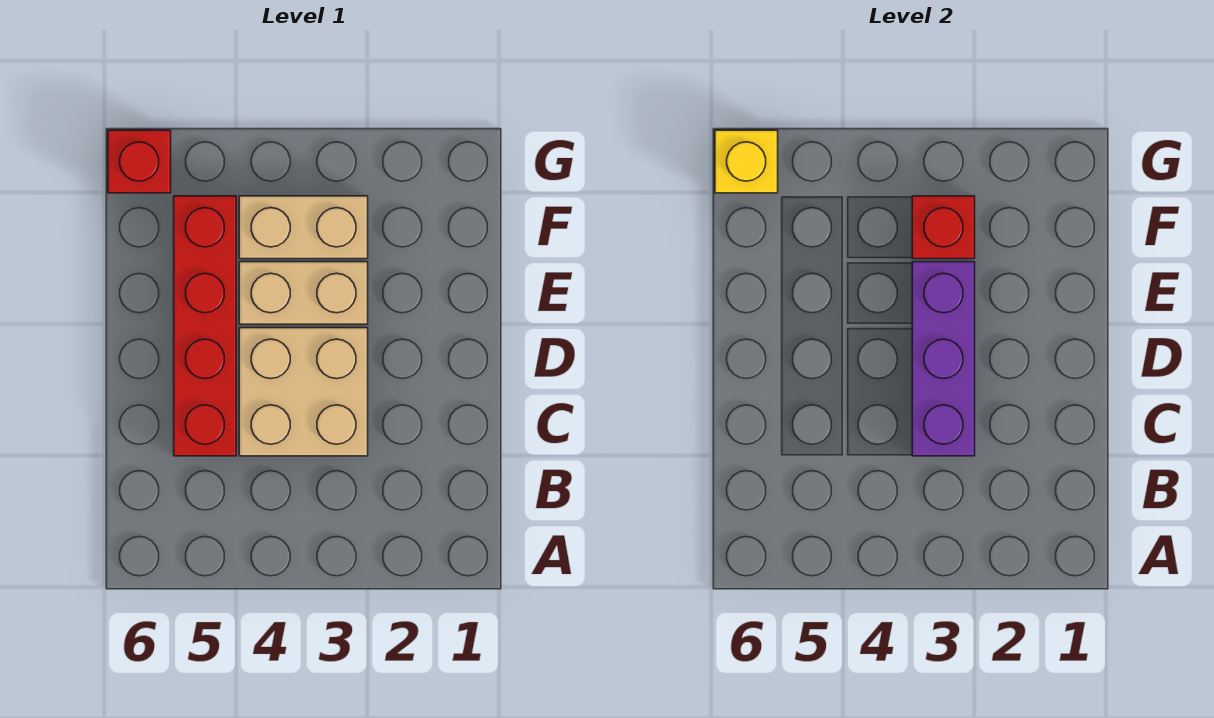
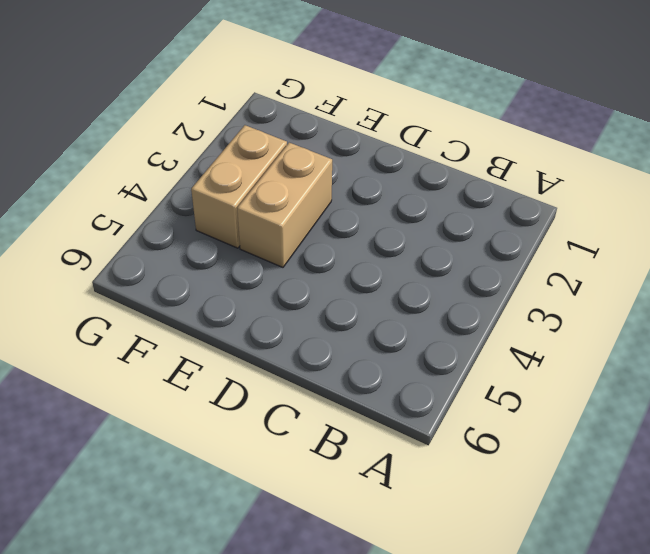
none -> tan brick C3:D4 level 1
none -> red brick C5:F5 level 1

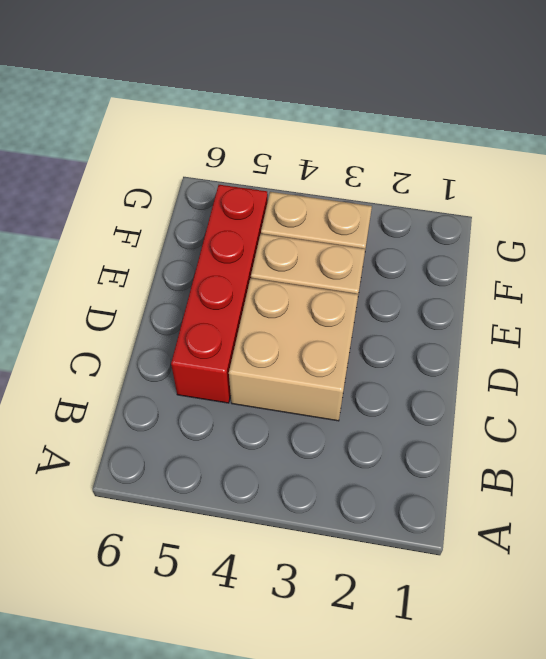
none -> red brick G6 level 1
none -> purple brick C3:E3 level 2

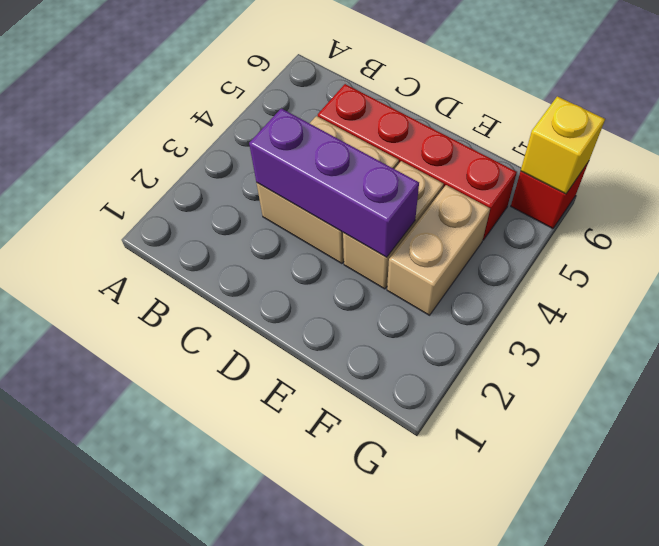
none -> red brick F3 level 2

